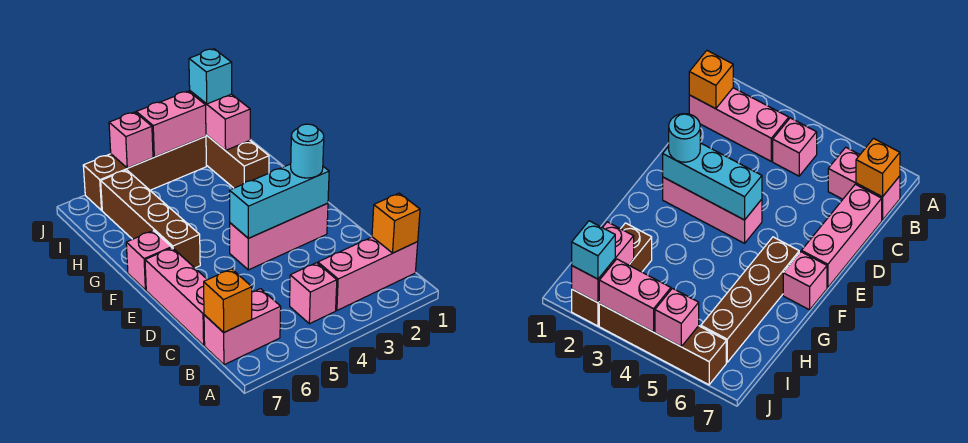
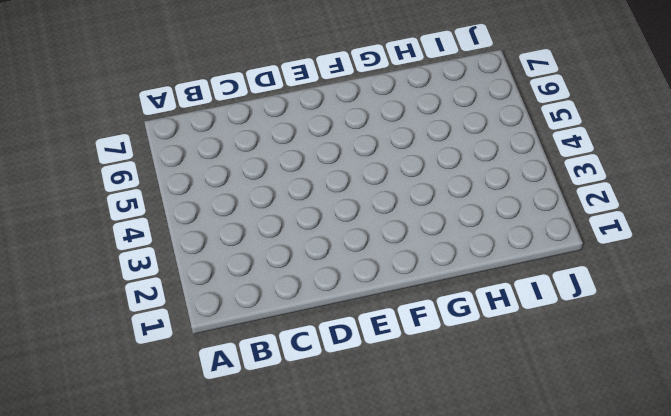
none -> pink brick B1:B3 level 1
none -> pink brick B4 level 1
none -> pink brick B6:B7 level 1

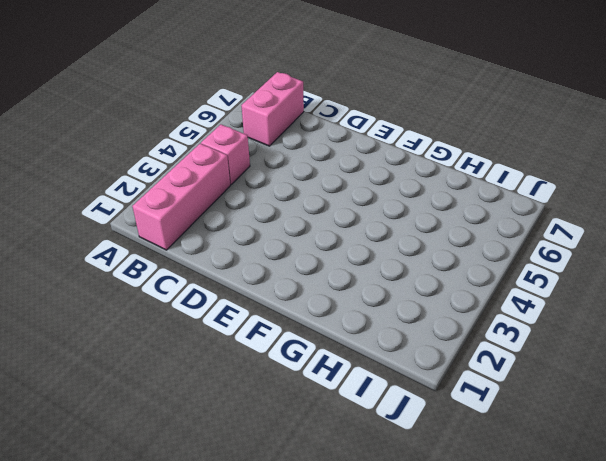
none -> pink brick C7:E7 level 1
none -> pink brick E2:E4 level 1
none -> brown brick F6:I6 level 1

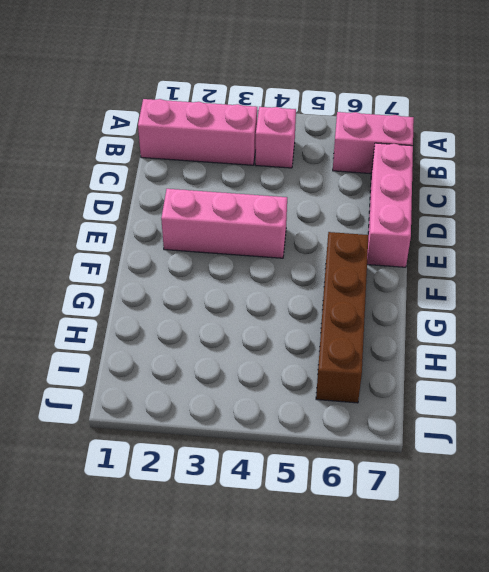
none -> pink brick F7 level 1
none -> brown brick H2:J2 level 1
none -> brown brick J3:J6 level 1

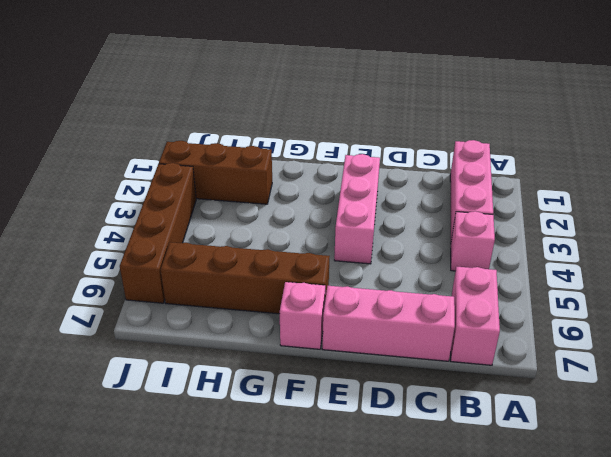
none -> orange brick B1 level 2
none -> orange brick B7 level 2
none -> cyan brick E2:E4 level 2

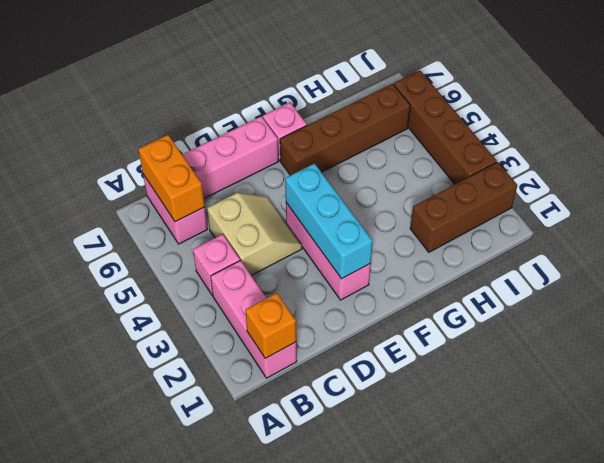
orange brick B6:B7 level 2 -> orange brick B7 level 2
tan slope C4:D5 level 1 top C -> none
none -> pink brick I2:J2 level 2
none -> pink brick J3:J4 level 2
none -> pink brick J5 level 2

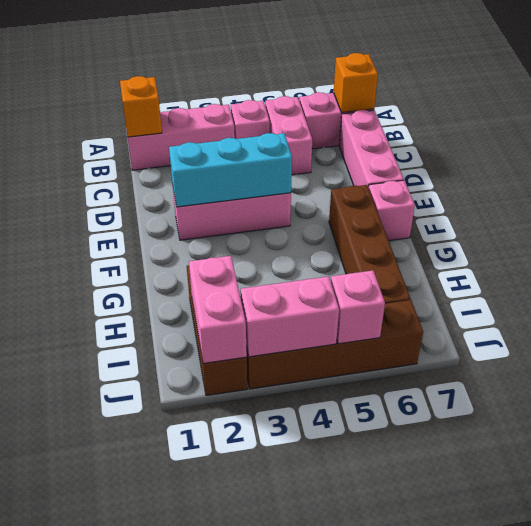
pink brick B5:C5 level 1 -> none
none -> cyan round brick E2 level 3
none -> cyan brick J2 level 3

